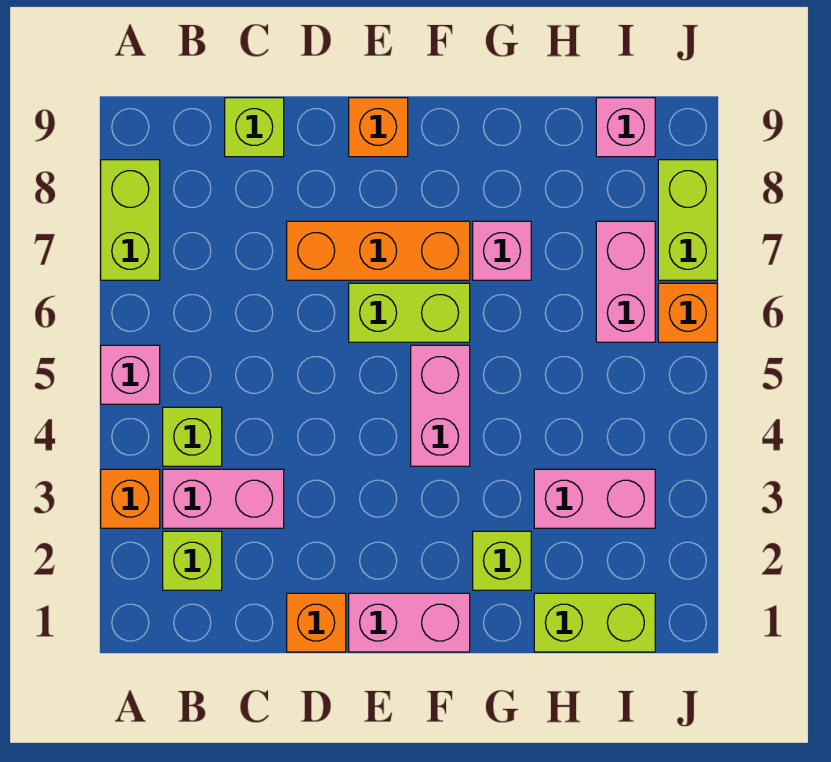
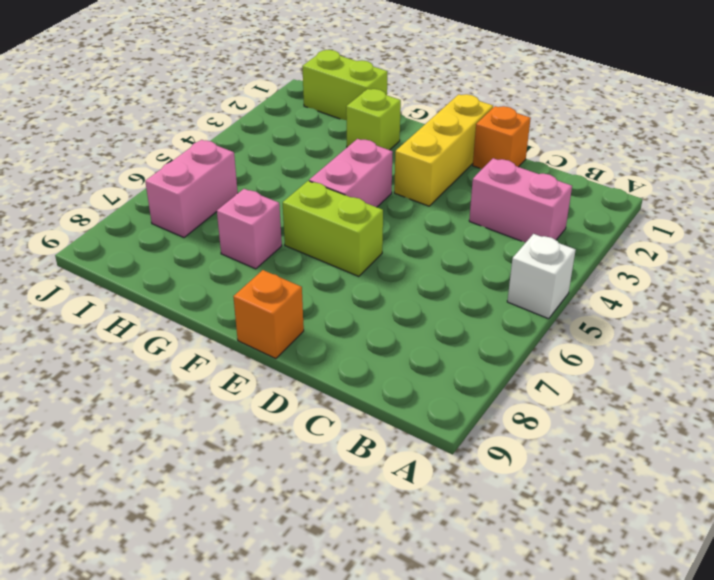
white brick A5 level 1 -> pink brick A5 level 1
yellow brick E1:E3 level 1 -> pink brick E1:F1 level 1
none -> orange brick A3 level 1
none -> lime brick A7:A8 level 1
none -> lime brick B2 level 1

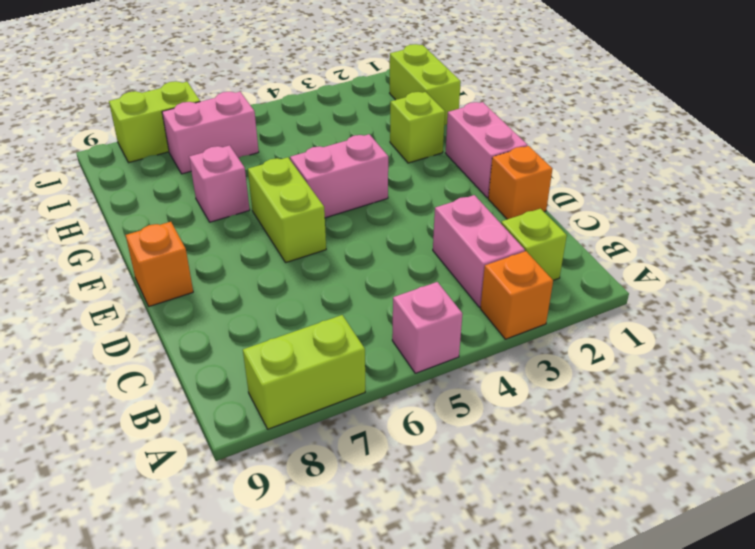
none -> lime brick B4 level 1
none -> lime brick C9 level 1
none -> orange brick D7:F7 level 1

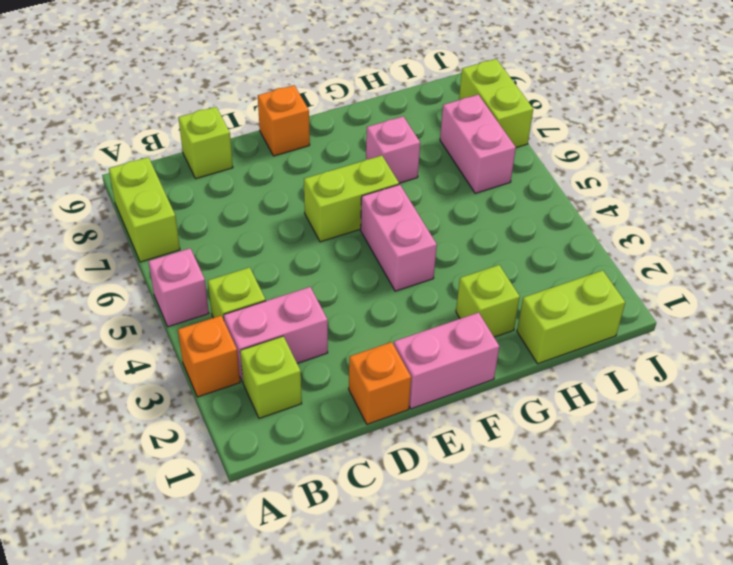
none -> orange brick D7:F7 level 1
none -> pink brick H3:I3 level 1
none -> pink brick I9 level 1

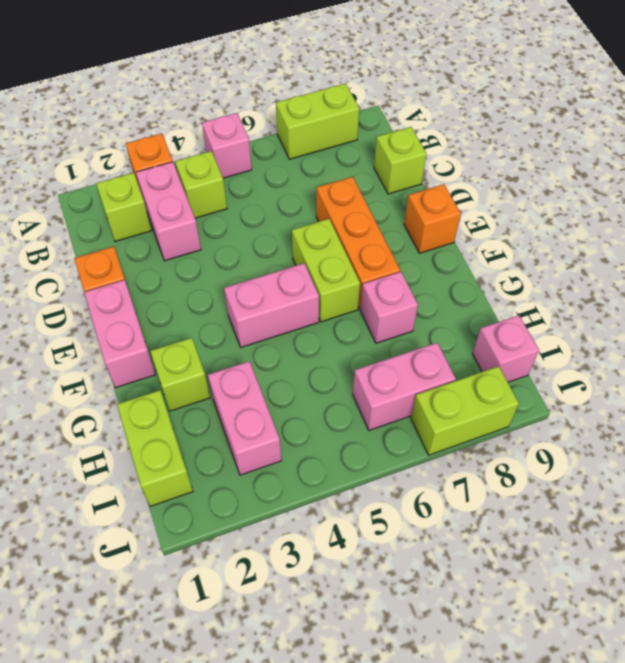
none -> orange brick J6 level 1

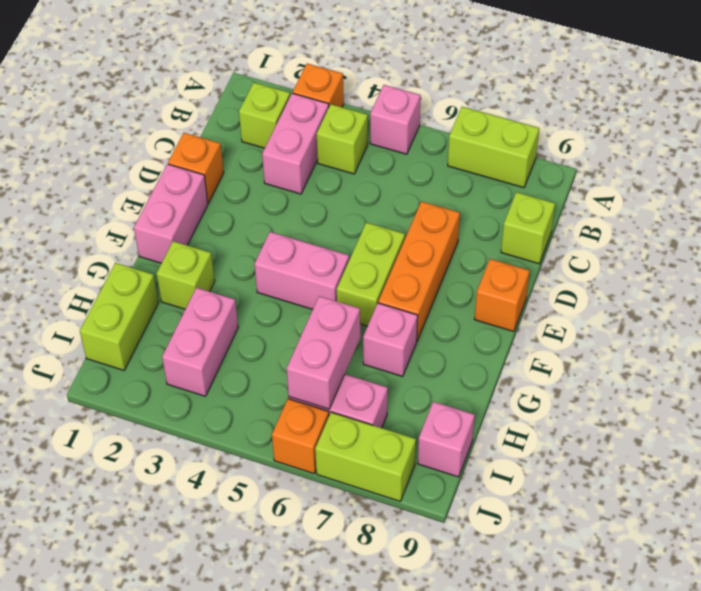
pink brick H6:I6 level 2 -> none

